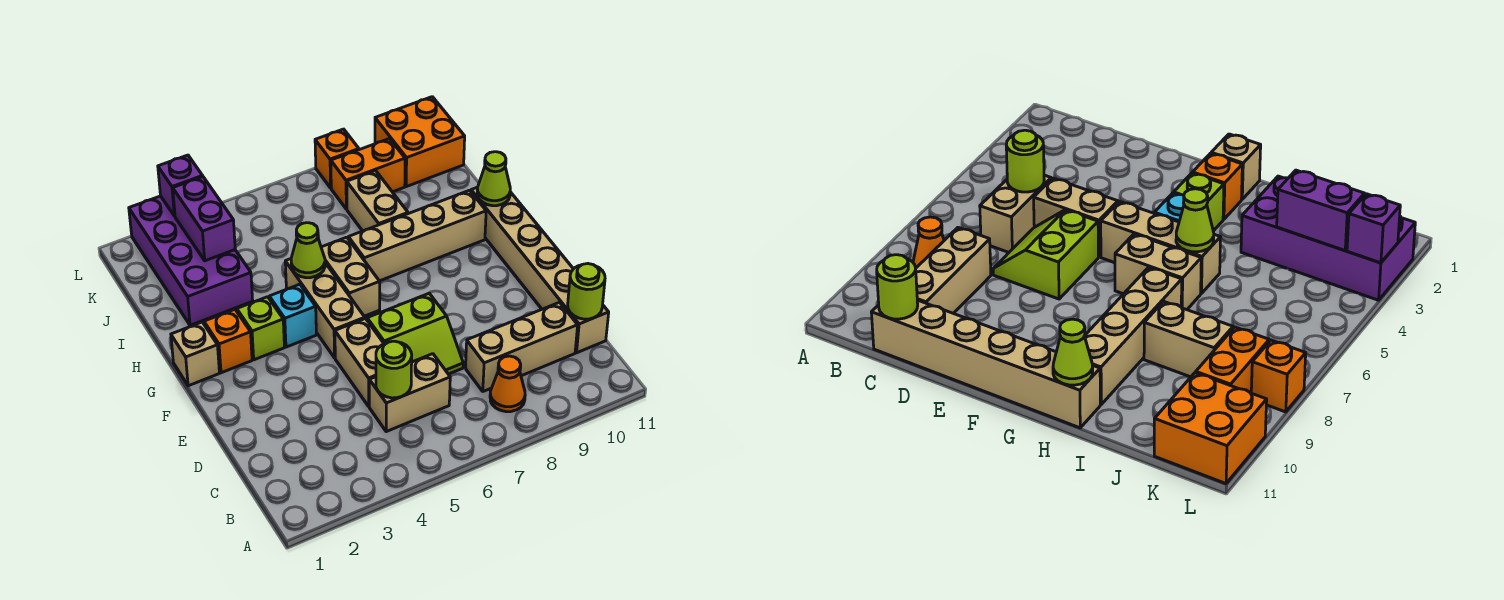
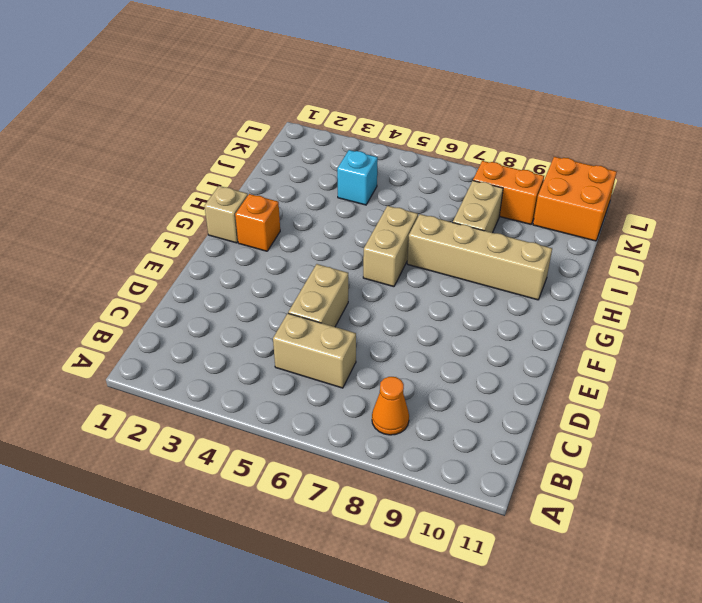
cyan brick J4 level 1 -> cyan brick G4 level 1
none -> tan brick C8:C10 level 1
none -> tan brick C11:H11 level 1
none -> lime slope D6:E7 level 1 top E

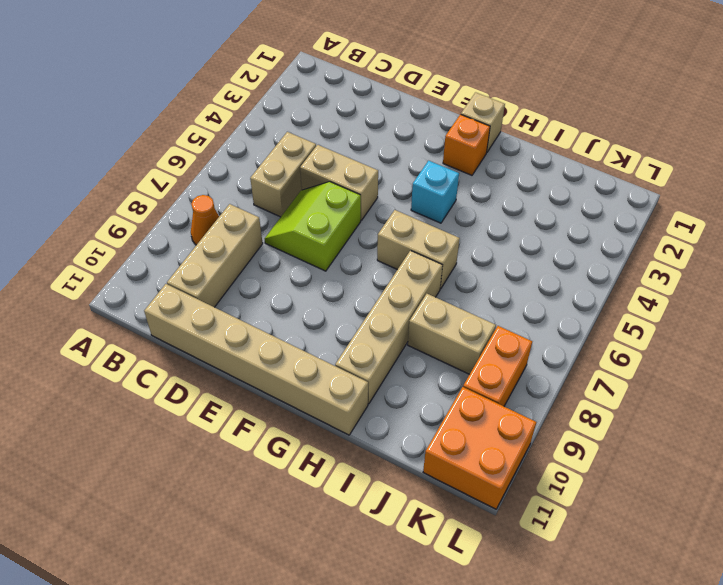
none -> tan brick F5:H5 level 1
none -> lime brick G3 level 1
none -> purple brick I2:L3 level 1

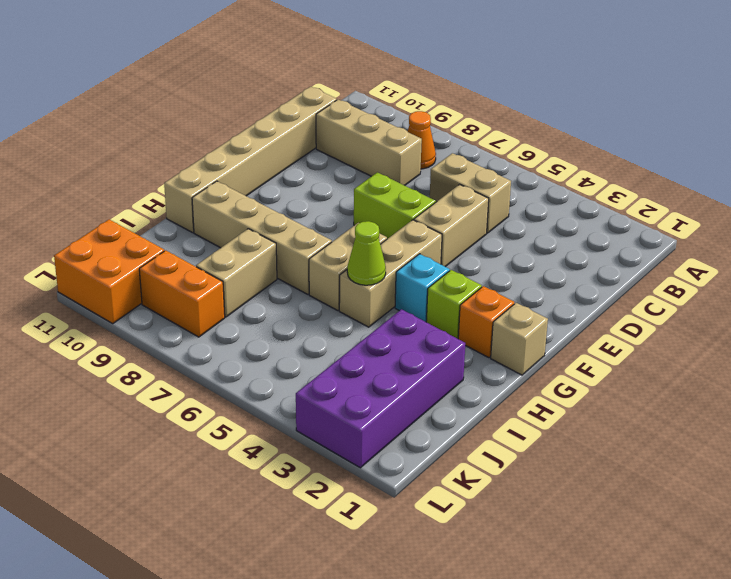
none -> orange brick L8 level 1
none -> lime round brick C5 level 2
none -> lime round brick C11 level 2

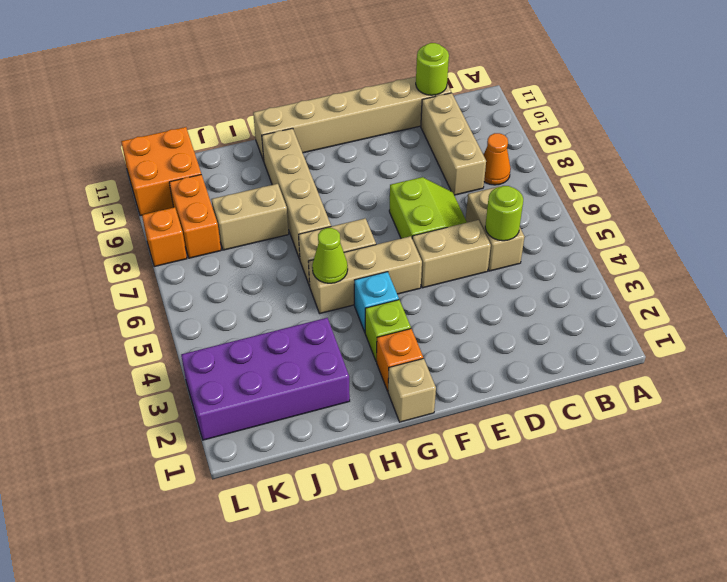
none -> lime cone H11 level 2
none -> purple brick J3:K3 level 2
none -> purple brick L3 level 2

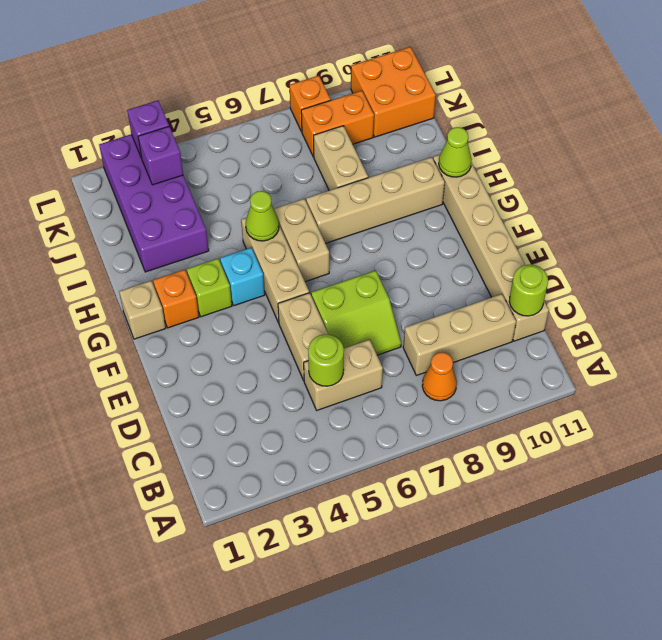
purple brick K3 level 2 -> purple brick J3:K3 level 2

